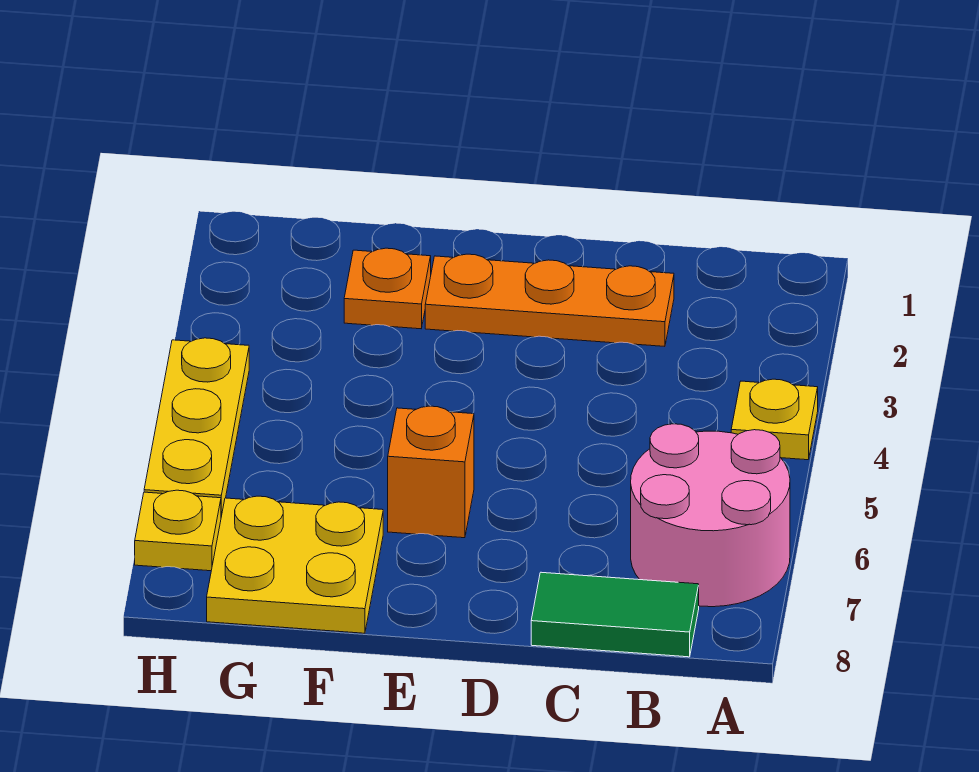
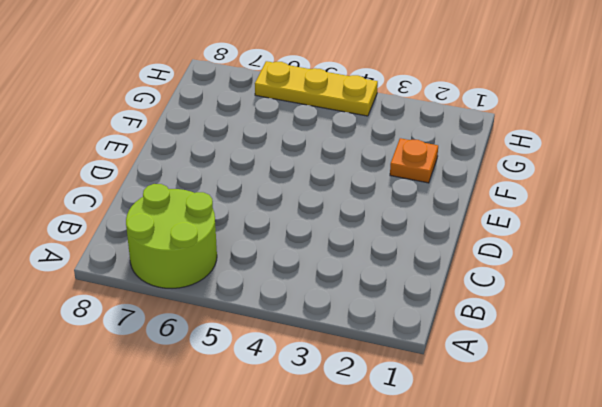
lime round brick A6:B7 level 1 -> pink round brick A6:B7 level 1
none -> yellow plate A4 level 1
none -> green tile B8:C8 level 1

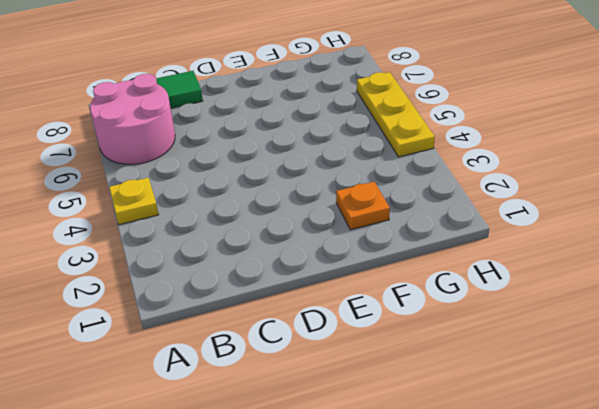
none -> orange plate C2:E2 level 1
none -> orange brick E6 level 1

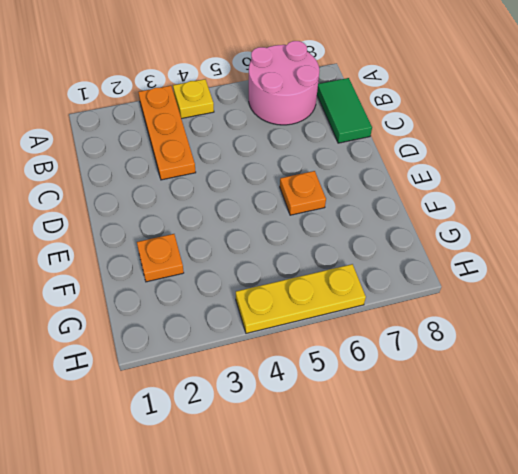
orange plate A3:C3 level 1 -> orange plate C2:E2 level 1
orange plate E6 level 1 -> orange brick E6 level 1
none -> yellow plate F7:G8 level 1
none -> yellow plate H7 level 1

